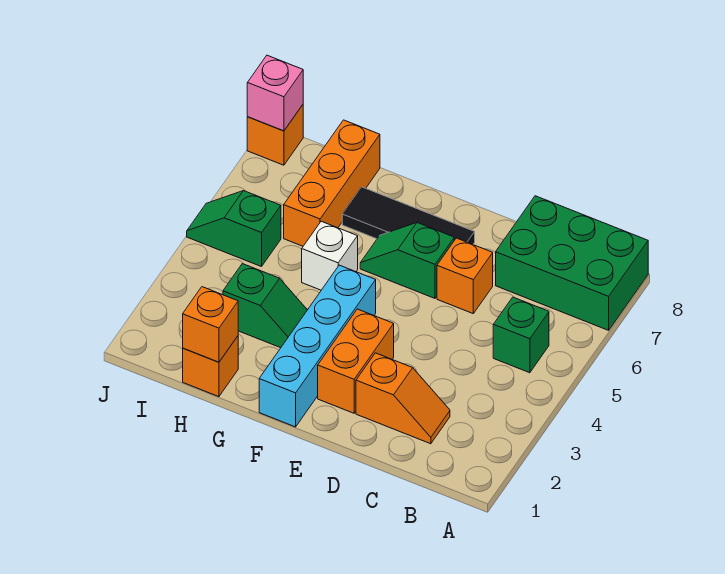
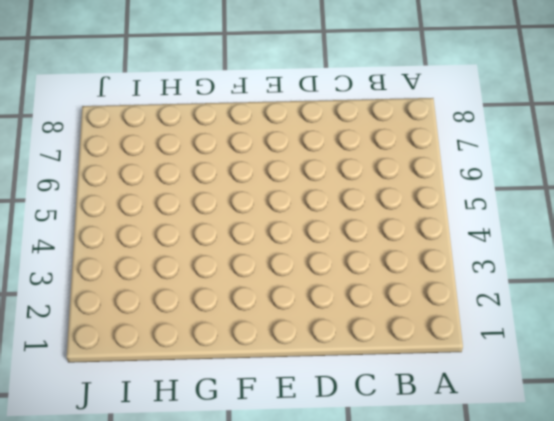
none -> green brick A7:C8 level 1
none -> green brick B5 level 1
none -> orange slope C2:D2 level 1 top D

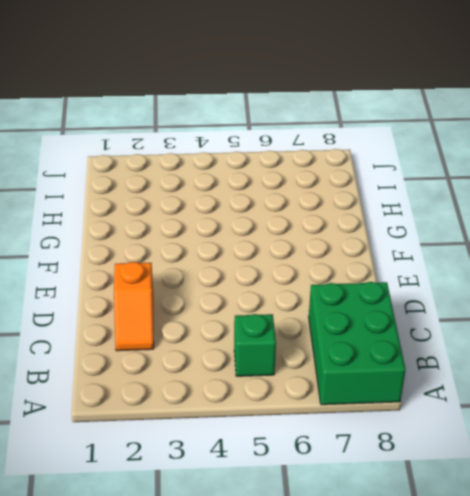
none -> orange brick D6 level 1
none -> orange brick E2:E3 level 1
none -> green slope E6:F6 level 1 top E

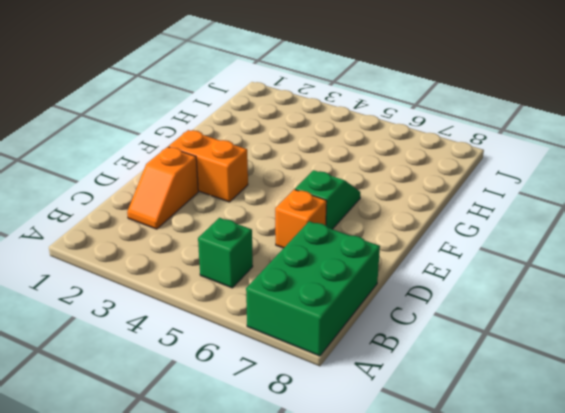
none -> black tile E7:G7 level 1
none -> cyan brick F1:F4 level 1
none -> green slope G3:H3 level 1 top H

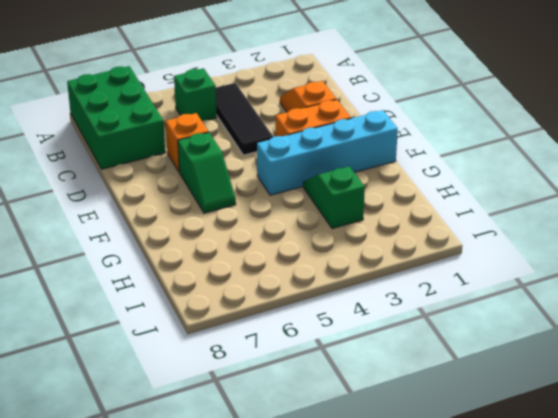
black tile B4:D4 level 1 -> black tile E7:G7 level 1
none -> white brick G5 level 1
none -> orange brick H1 level 1
none -> orange brick H6:H8 level 1

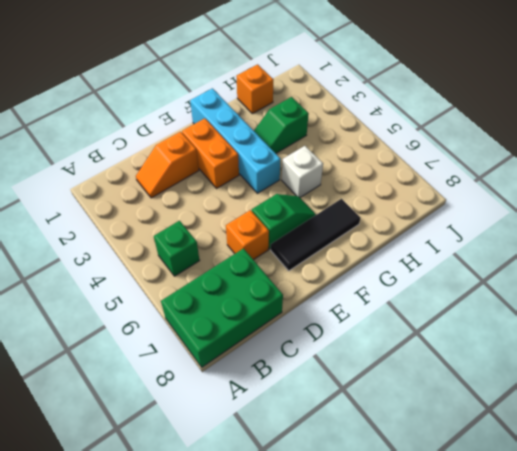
none -> orange brick H6:H8 level 1
none -> green slope I5:J5 level 1 top I
none -> orange brick J8 level 1

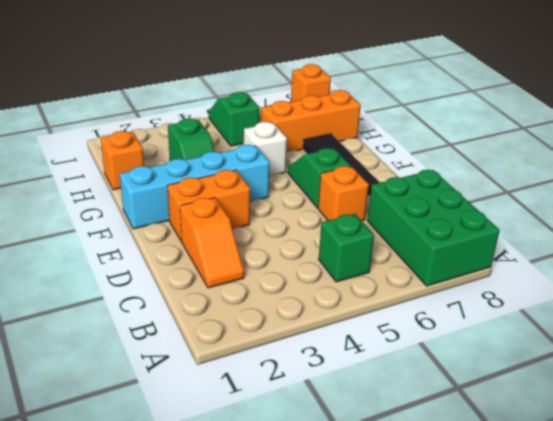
none -> orange brick H1 level 2
none -> pink brick J8 level 2

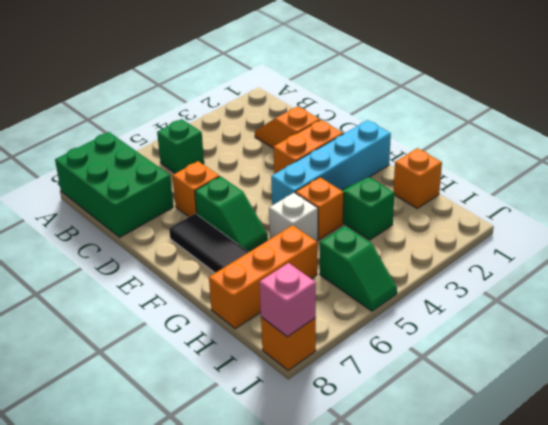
orange brick G4 level 1 -> orange brick H1 level 2

